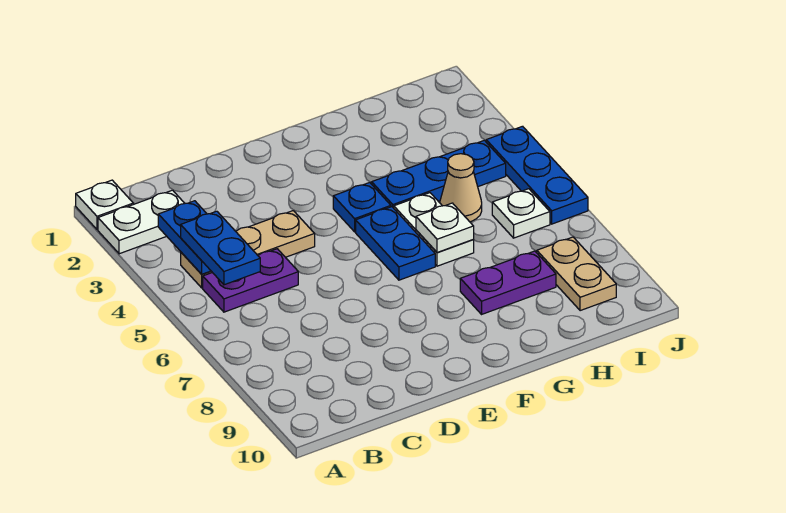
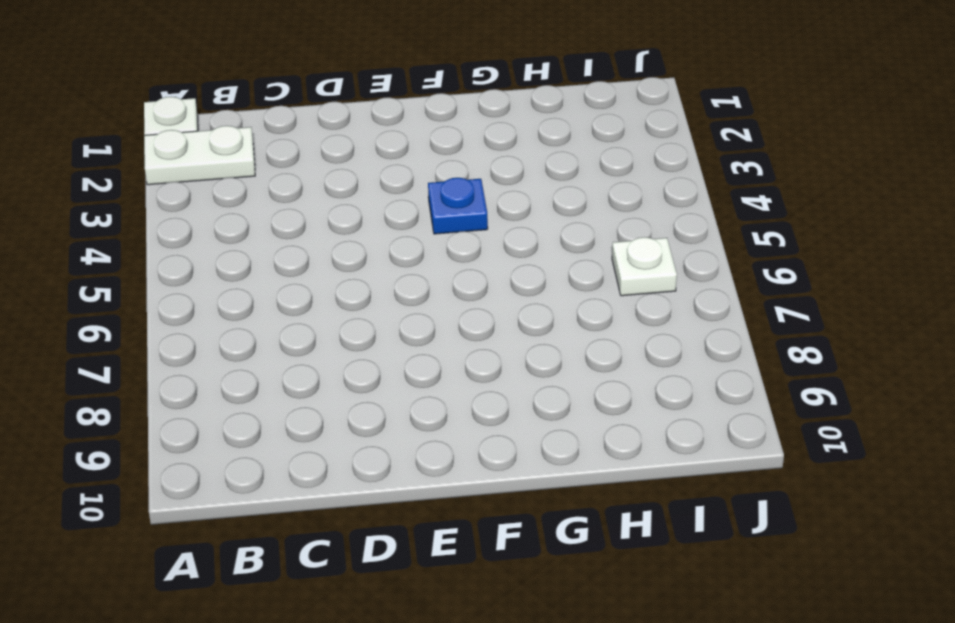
none -> tan plate B4:D4 level 1
none -> purple plate B5:C5 level 1
none -> blue plate F5:F6 level 1

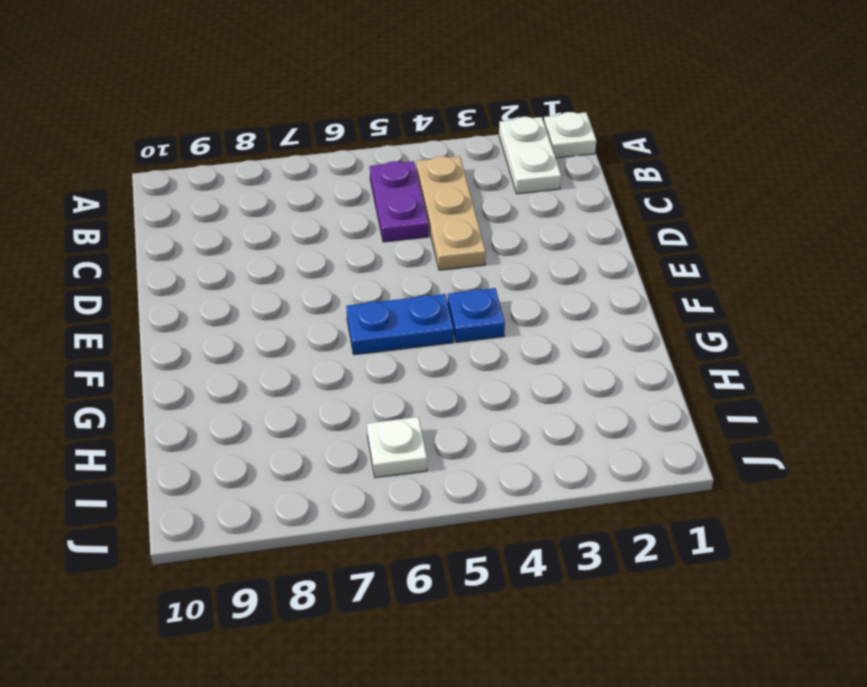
none -> blue plate G4:I4 level 1
none -> white plate G5:G6 level 1
none -> purple plate G8:H8 level 1

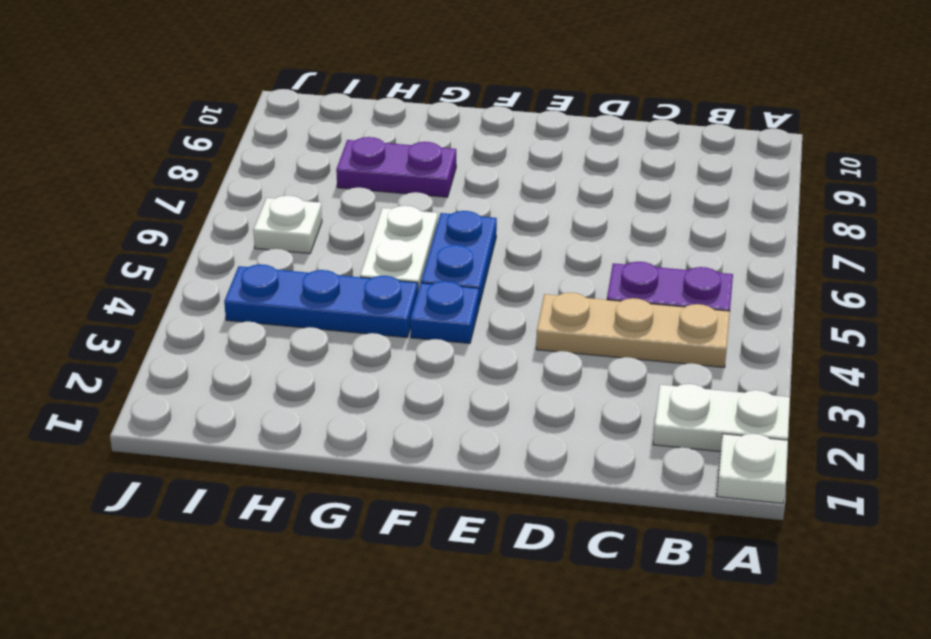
none -> tan cone H5 level 1
none -> tan plate I8:I9 level 1
none -> blue plate J4:J6 level 1

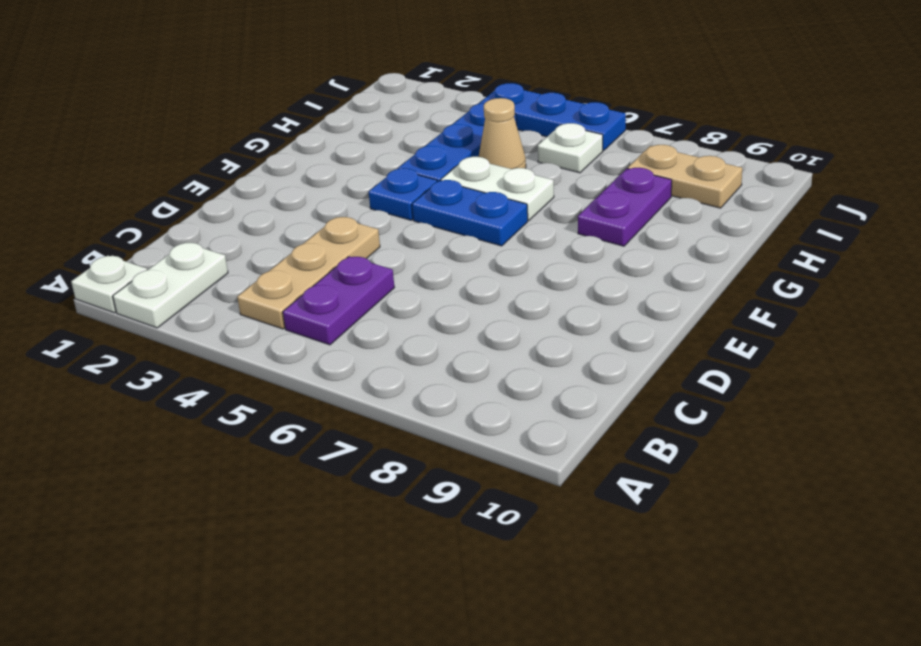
none -> blue plate B3:B4 level 2
none -> white plate G6 level 2
none -> blue plate B4:B5 level 3

